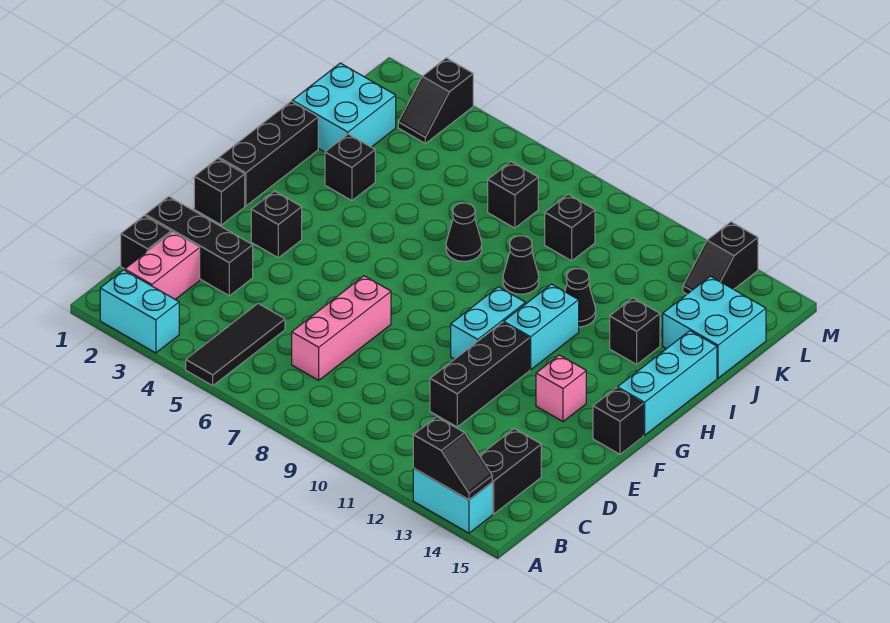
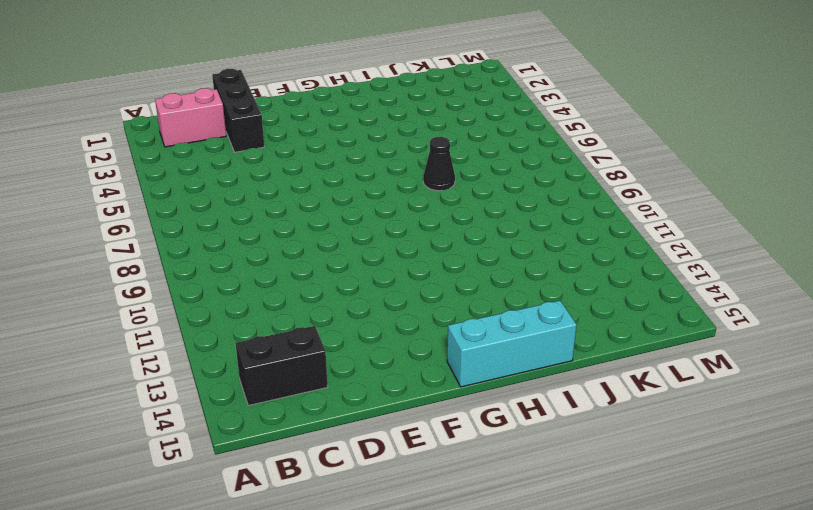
none -> cyan brick A2:A3 level 1
none -> black tile A5:C5 level 1
none -> cyan brick A13:A14 level 1

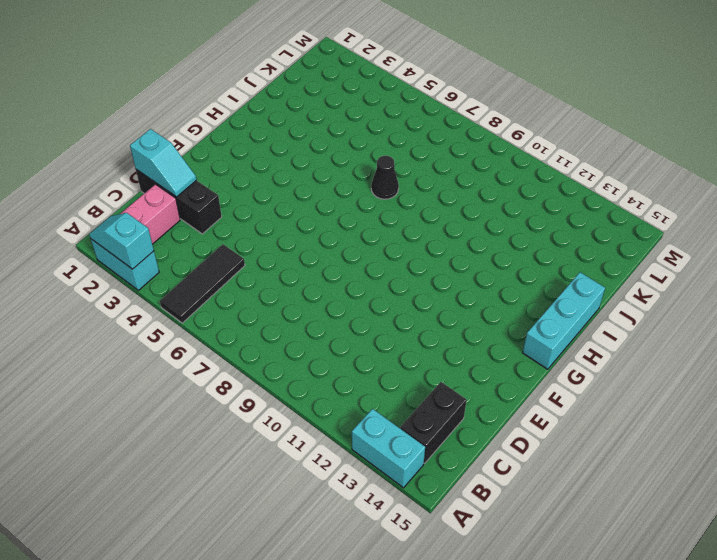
cyan slope A2:A3 level 2 top 3 -> none
cyan slope D1:D2 level 2 top 1 -> none
none -> black brick C1 level 1
none -> pink brick C7:E7 level 1
none -> black brick D11:F11 level 1

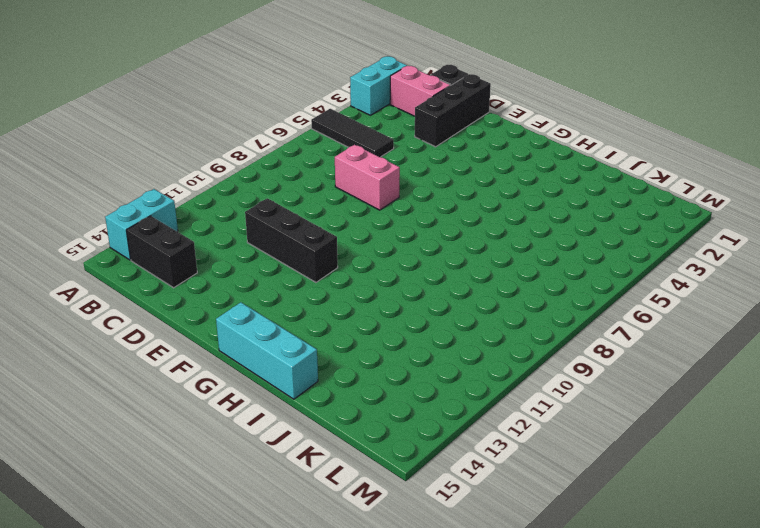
pink brick D7:E7 level 1 -> pink brick C7:E7 level 1
none -> black brick F1 level 1
none -> black brick F3 level 1
none -> cyan brick F10:G10 level 1

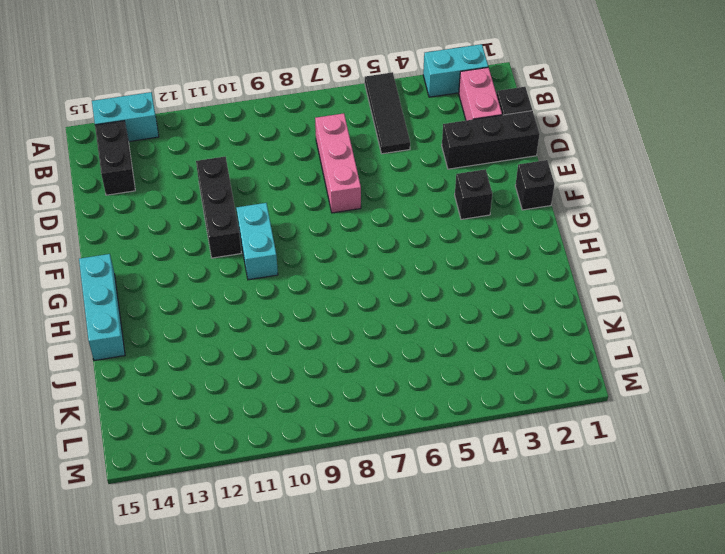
none -> pink brick F13 level 1
none -> black brick F15 level 1
none -> black brick G1:I1 level 1

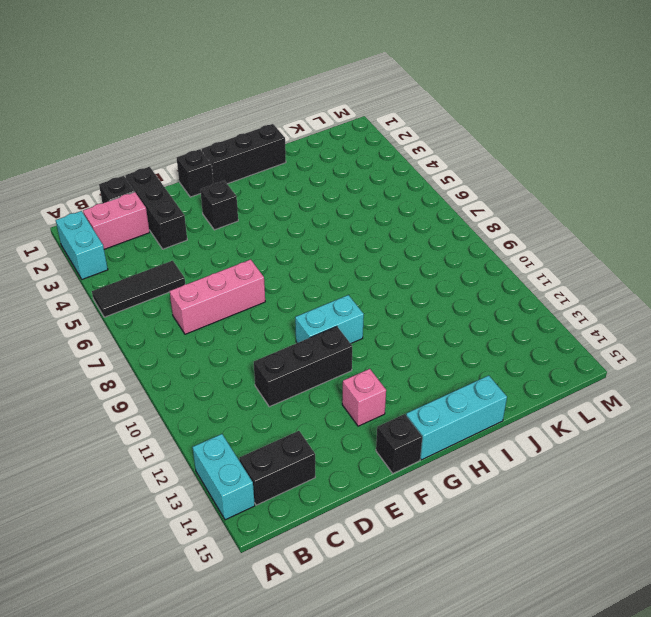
none -> cyan brick G11:H11 level 1
none -> black brick I3 level 1
none -> black cone I7 level 1

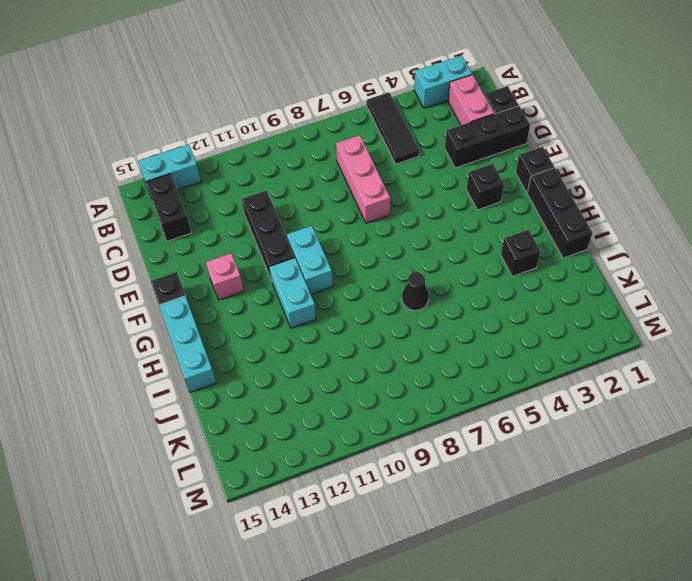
none -> black cone I9 level 1
none -> black cone I11 level 1
none -> black brick I13 level 1

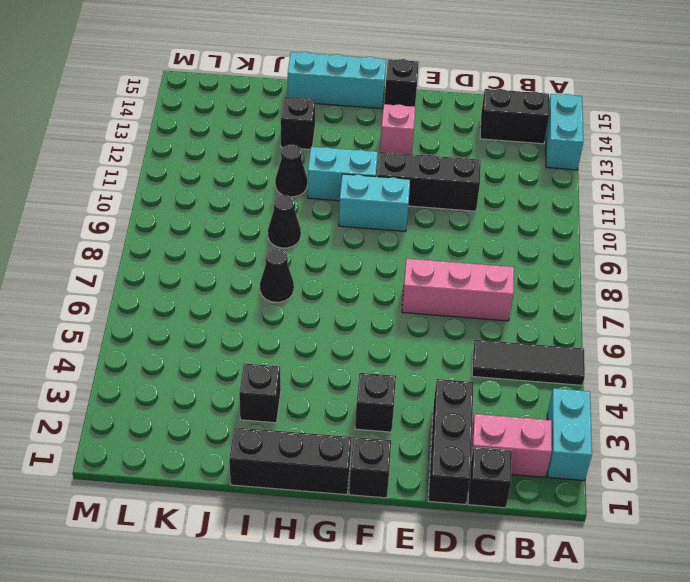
none -> cyan brick J1:K2 level 1
none -> cyan brick J14:K15 level 1
none -> black brick K7 level 1

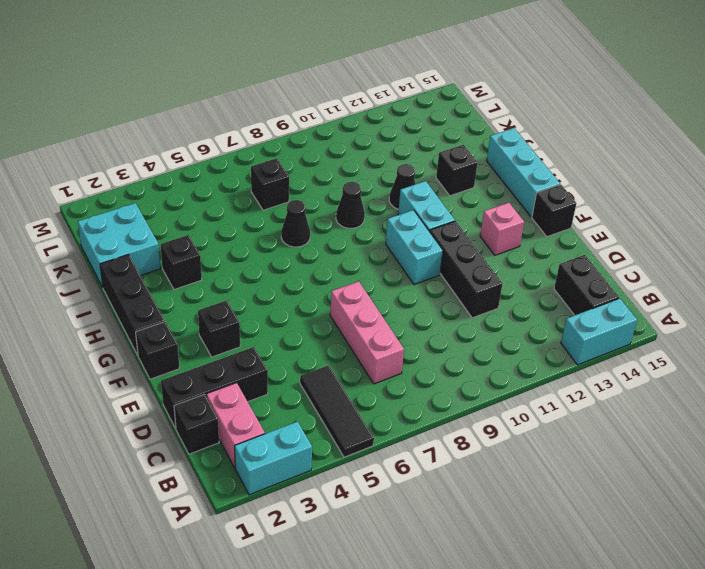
none -> cyan brick J14:K15 level 1
none -> black brick K9 level 1
none -> black slope L3:M3 level 1 top M

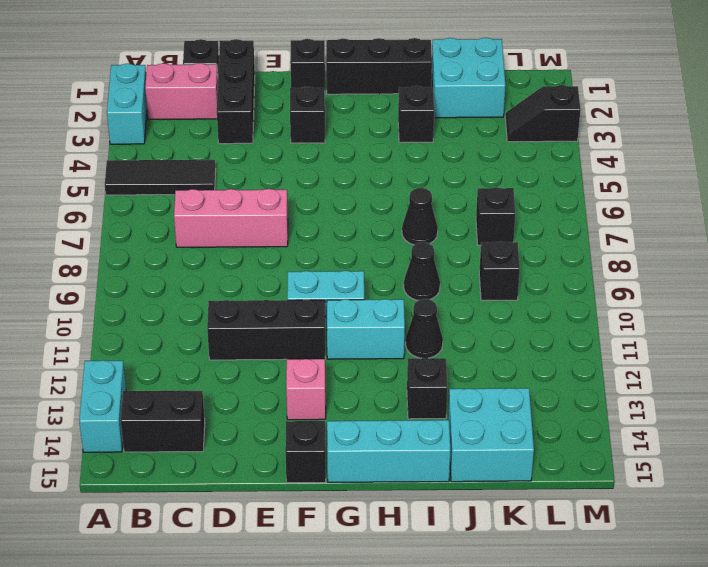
none -> black slope L13:M13 level 1 top M
none -> black slope A13:A14 level 2 top 13

